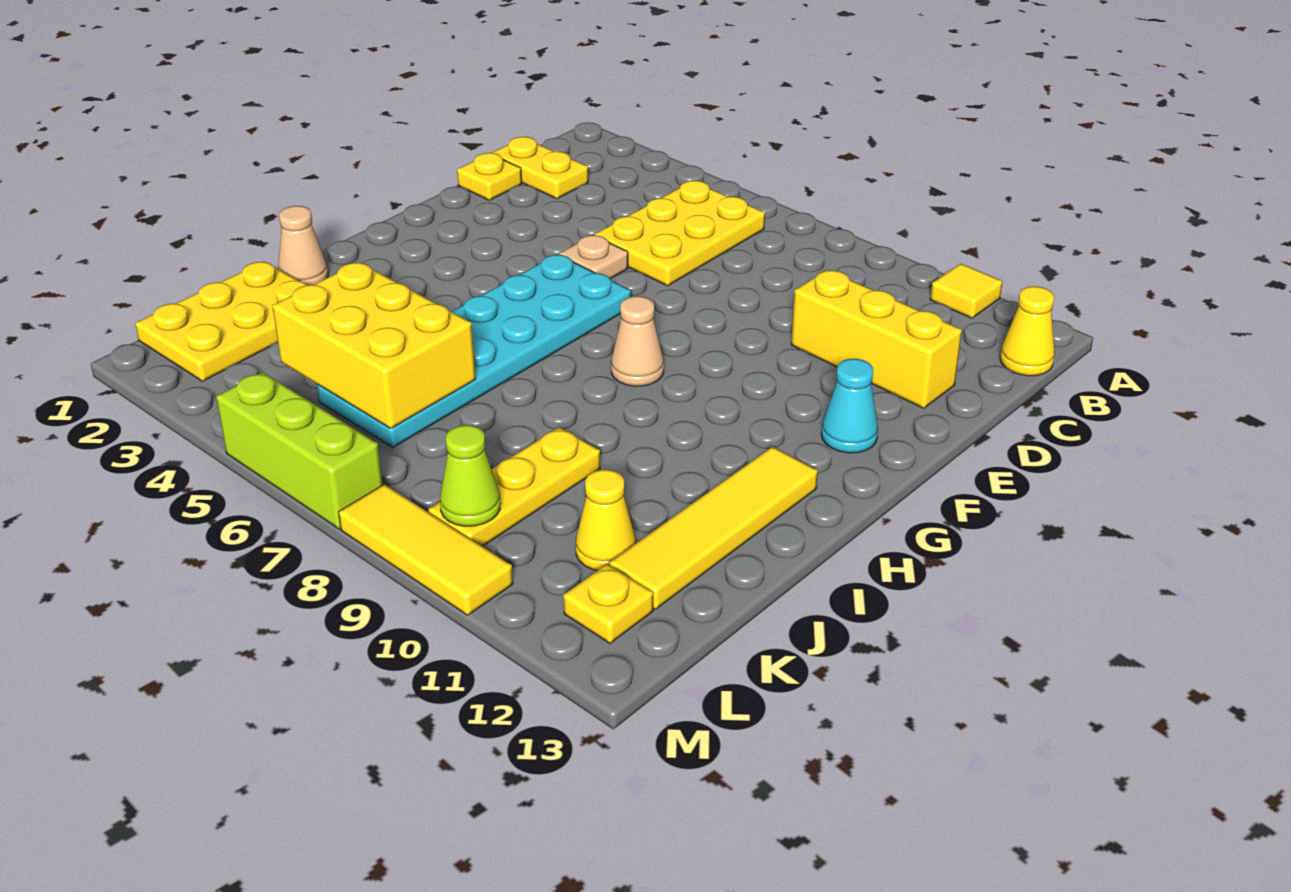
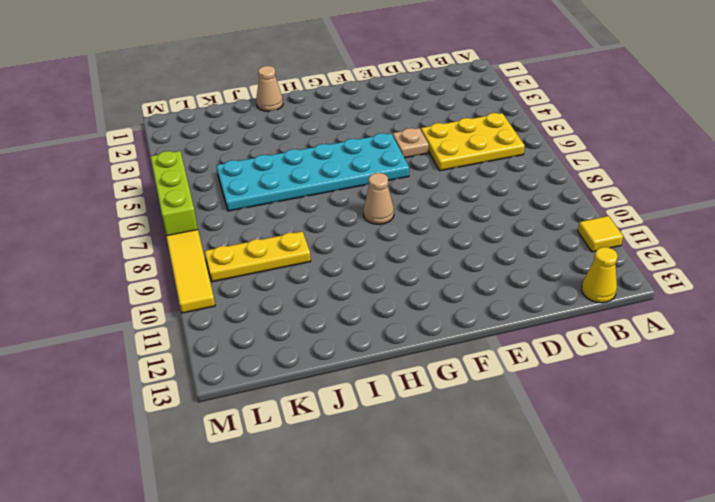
none -> yellow plate C1:C2 level 1
none -> yellow plate D1 level 1
none -> yellow brick D10:D12 level 1

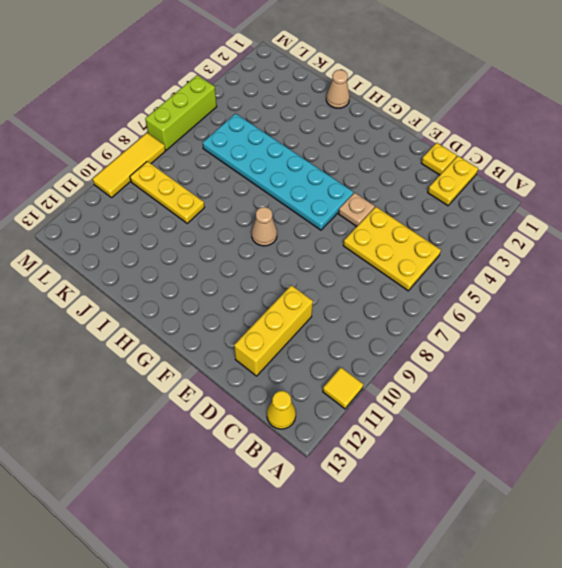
none -> cyan cone F12 level 1
none -> yellow tile H12:K12 level 1
none -> yellow plate J1:L2 level 1

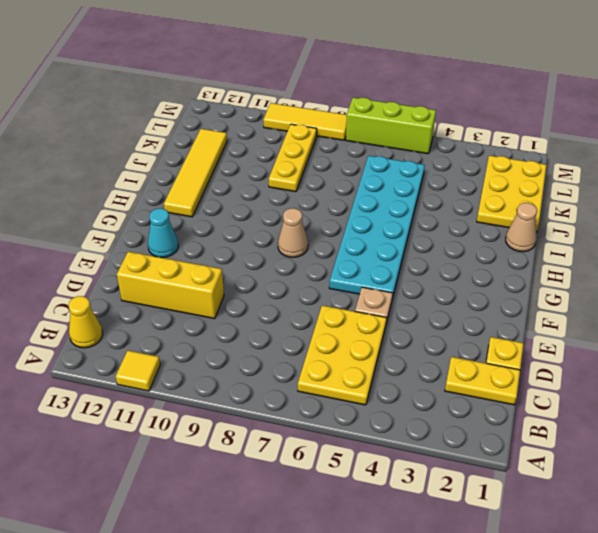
none -> yellow cone K11 level 1
none -> yellow plate L12 level 1
none -> yellow brick J4:K6 level 2

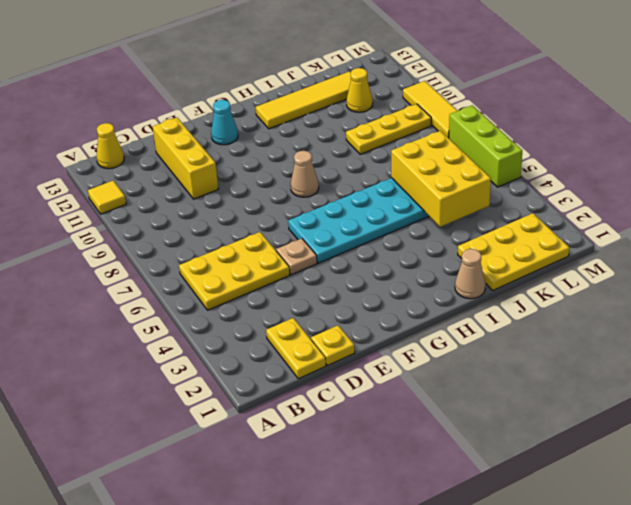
none -> yellow plate L12 level 1
none -> lime cone L9 level 2

